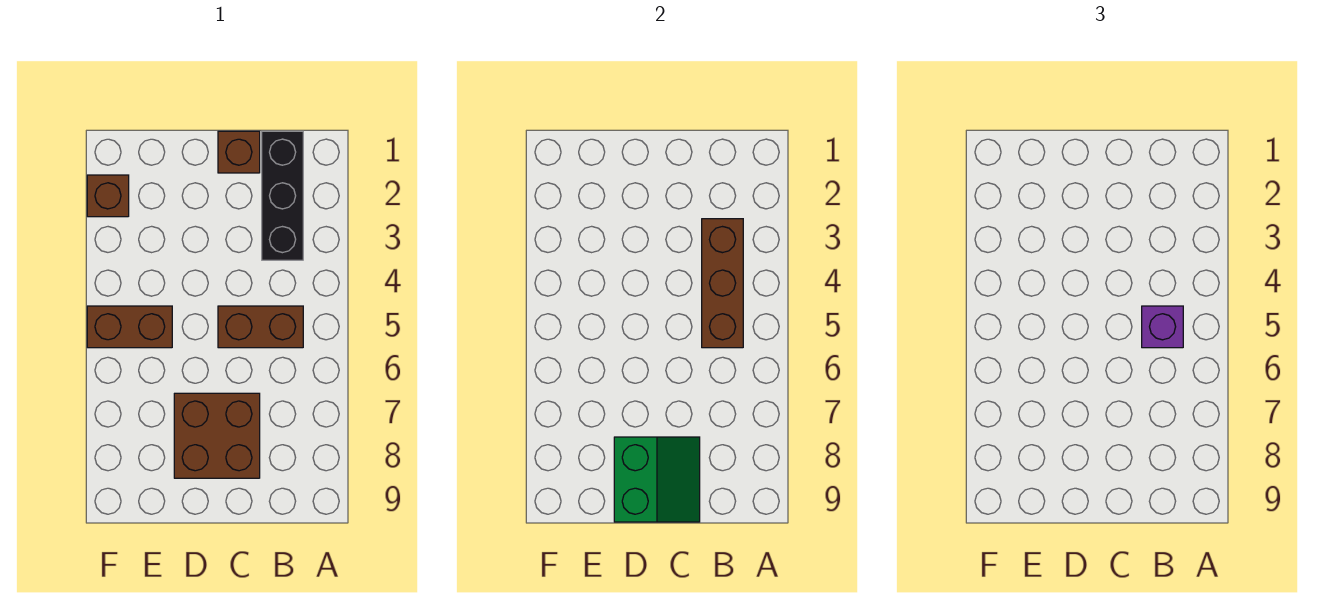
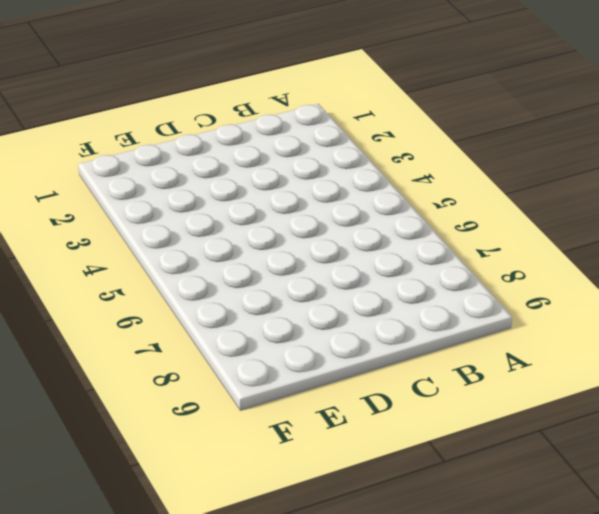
none -> black brick B1:B3 level 1
none -> brown brick B5:C5 level 1

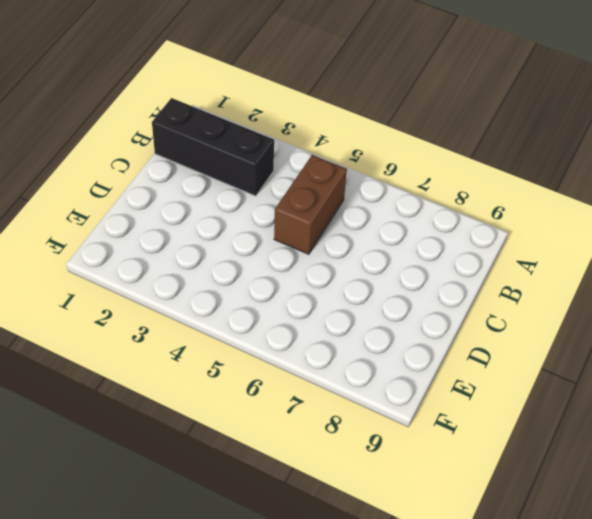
none -> brown brick C1 level 1
none -> brown brick C7:D8 level 1

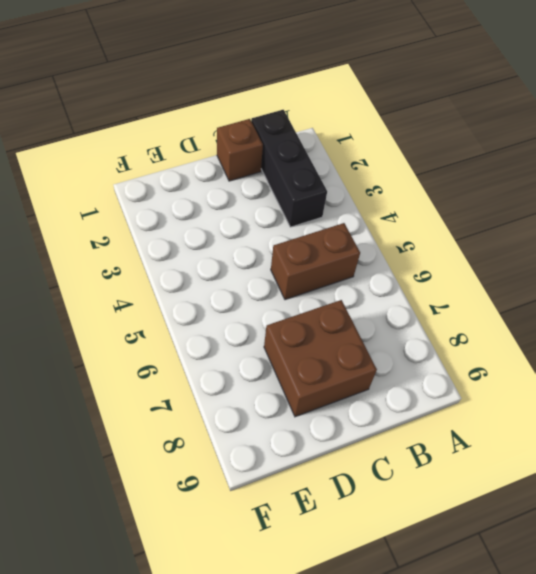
none -> brown brick E5:F5 level 1
none -> brown brick F2 level 1

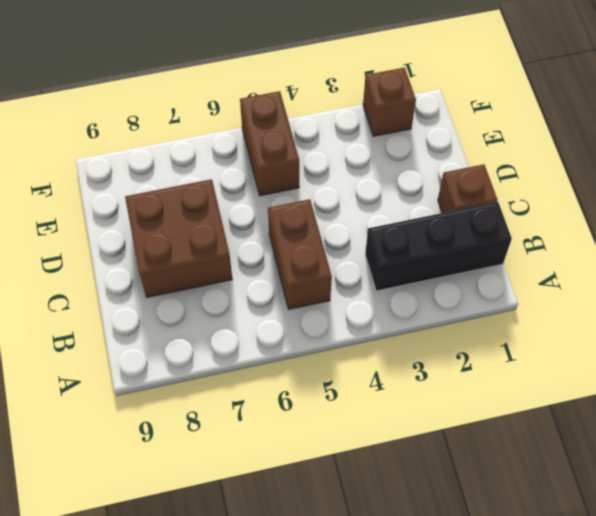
none -> brown brick B3:B5 level 2
none -> green slope C8:D9 level 2 top D

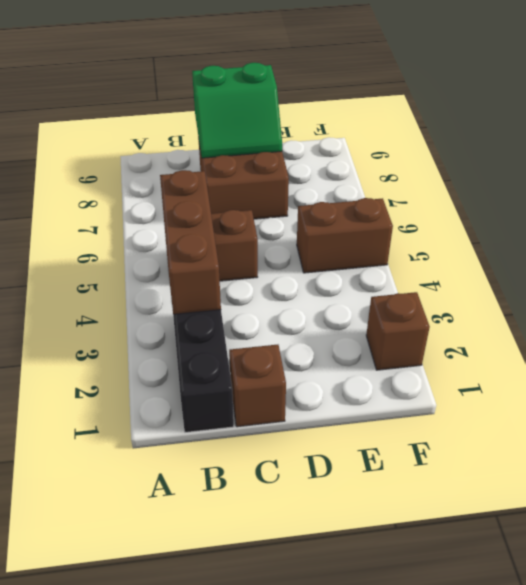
green slope C8:D9 level 2 top 9 -> green slope C8:D9 level 2 top D
none -> purple brick B5 level 3

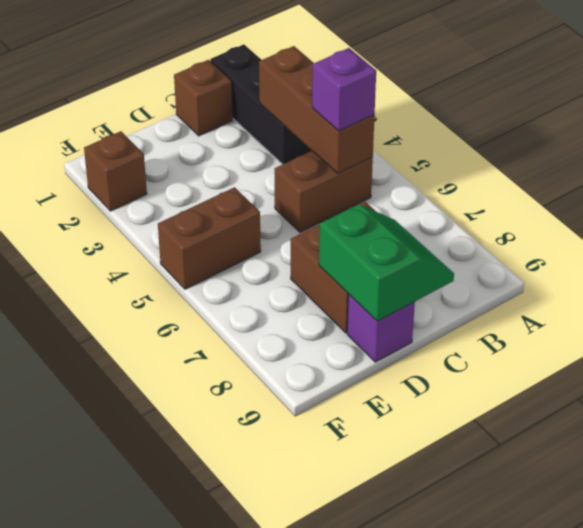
purple brick D9 level 1 -> none

